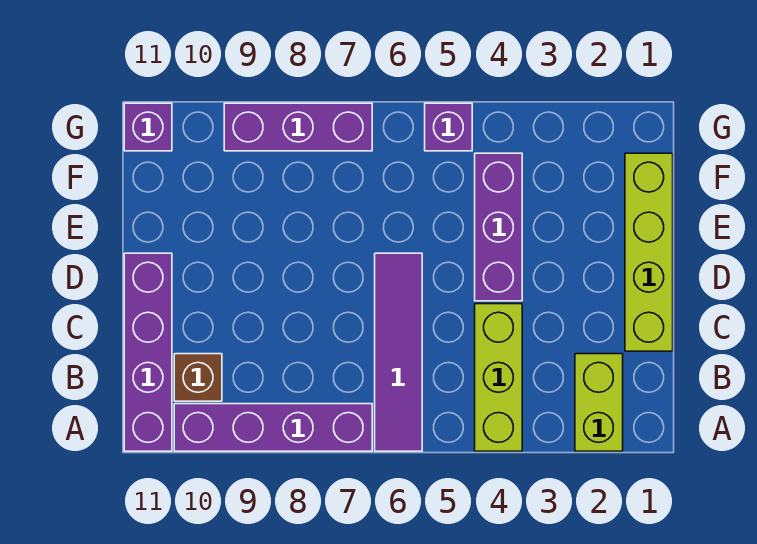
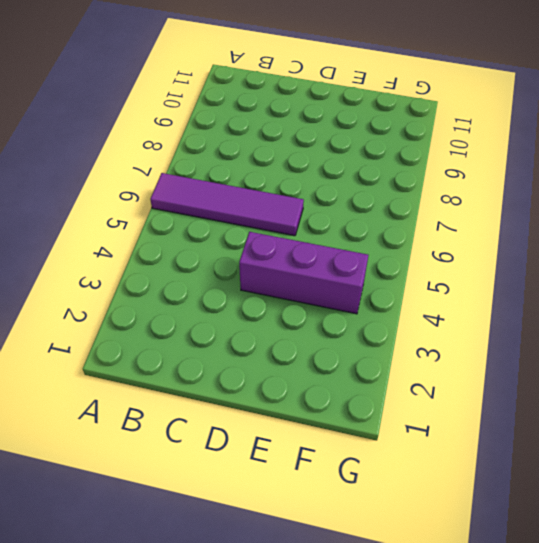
none -> lime brick A2:B2 level 1
none -> lime brick A4:C4 level 1

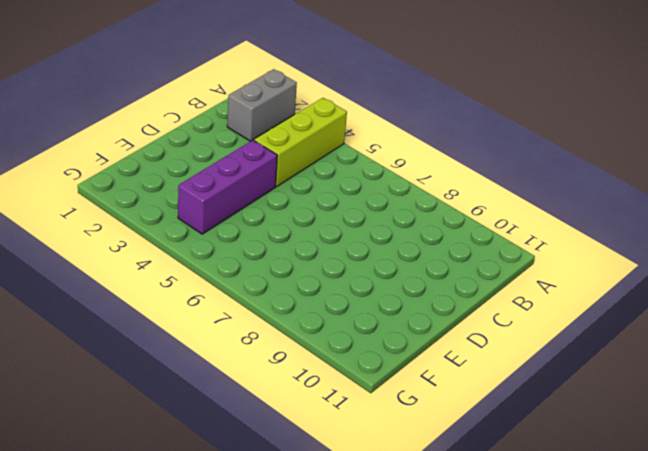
grey brick A2:B2 level 1 -> lime brick A2:B2 level 1
none -> purple tile A6:D6 level 1
none -> purple brick A7:A10 level 1

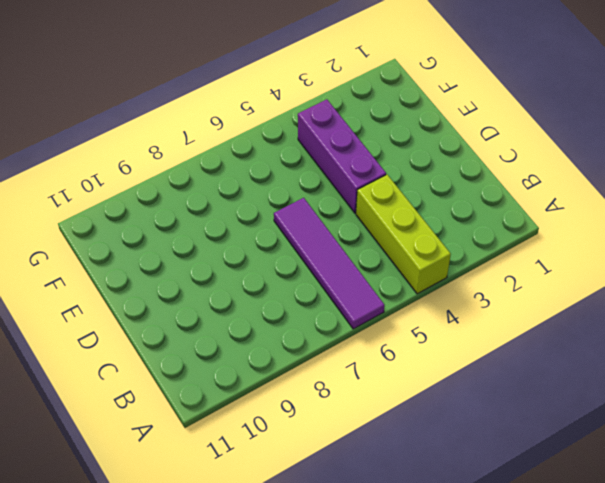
none -> lime brick A2:B2 level 1
none -> purple brick A7:A10 level 1

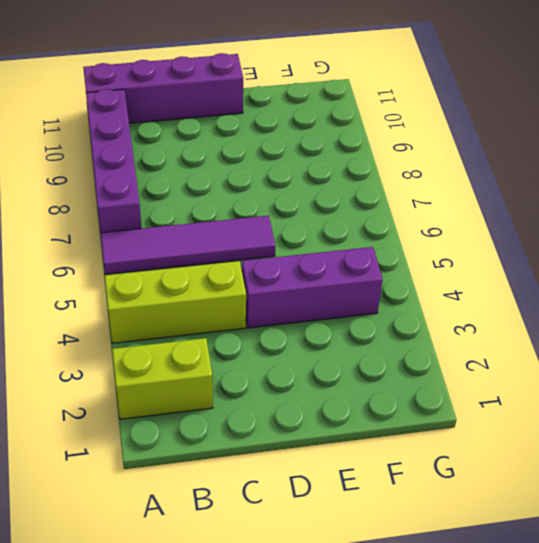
none -> brown brick B10 level 1
none -> lime brick C1:F1 level 1

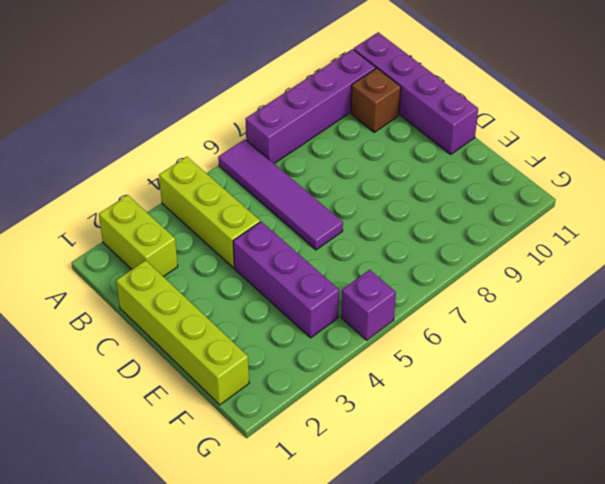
none -> purple brick G7:G9 level 1
none -> purple brick G11 level 1

